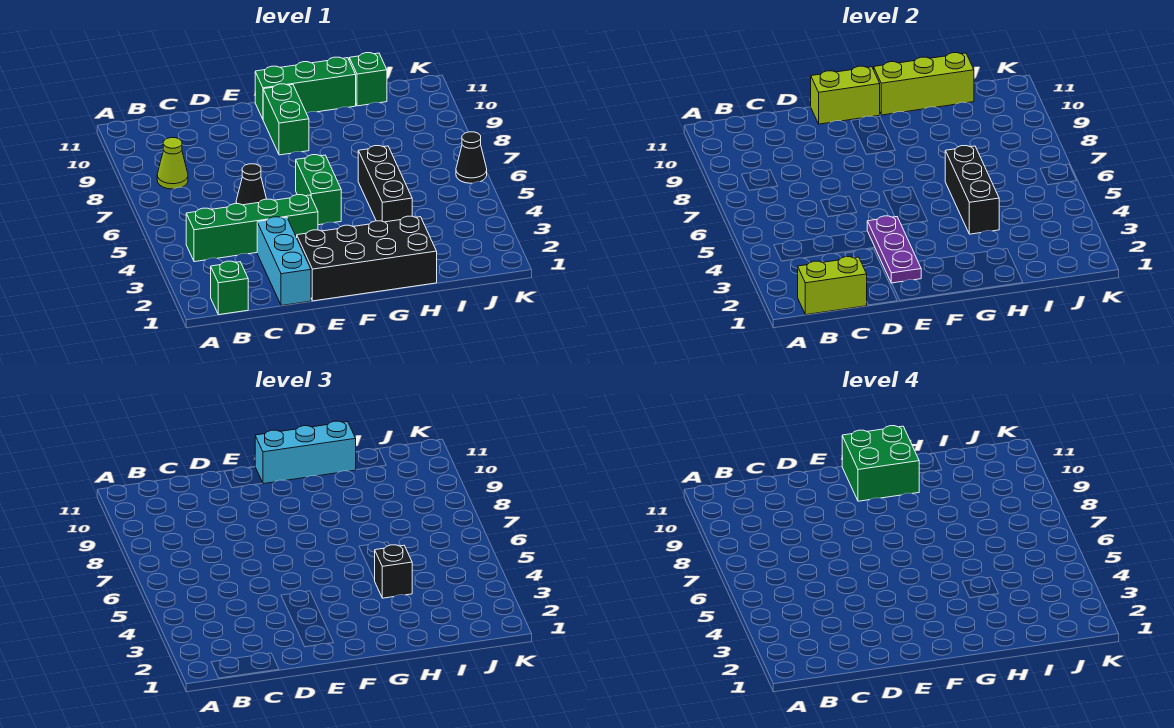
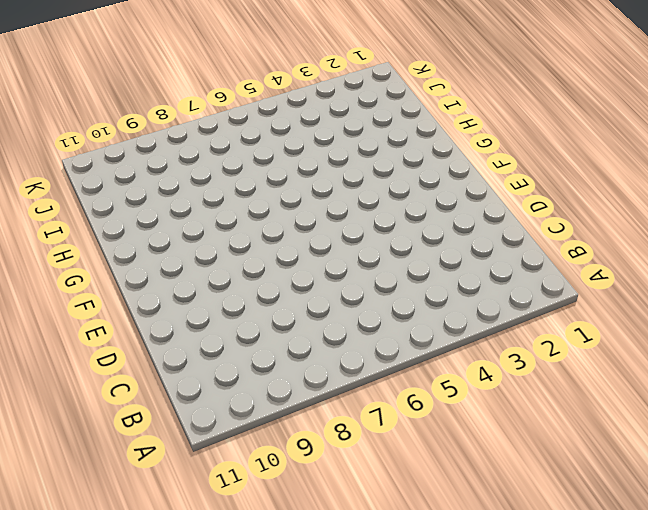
none -> green brick B1 level 1
none -> green brick B4:E4 level 1
none -> lime cone B8 level 1

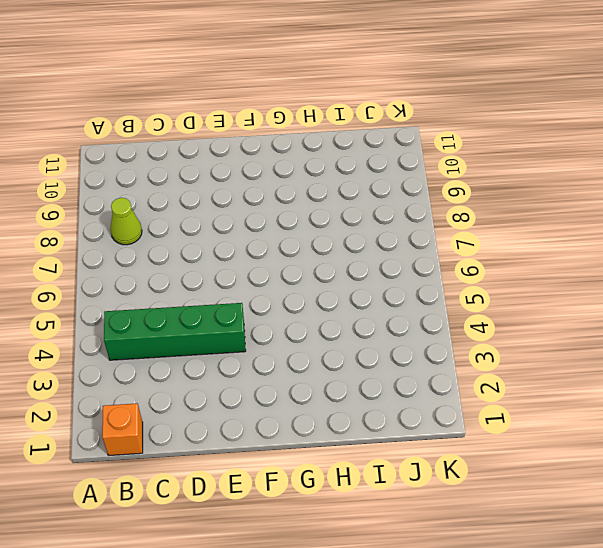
orange brick B1 level 1 -> green brick B1 level 1
none -> cyan brick D1:D3 level 1
none -> black cone D6 level 1
none -> black brick E1:H2 level 1

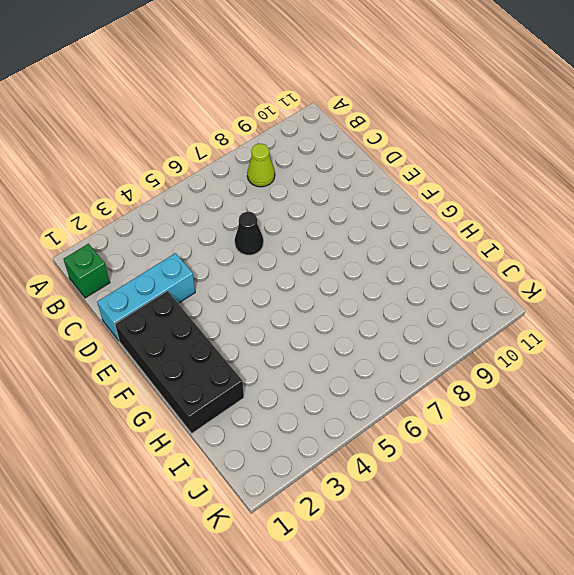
none -> green brick B4:E4 level 1
none -> green brick F5:F6 level 1
none -> green brick F9:F10 level 1

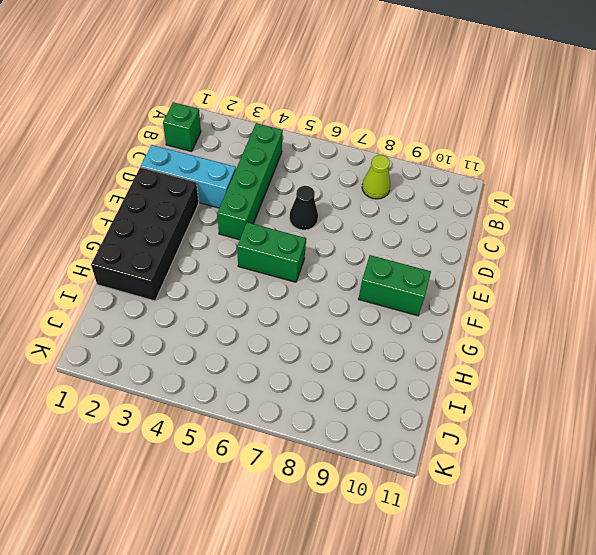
none -> green brick F11:H11 level 1
none -> black brick H4:H6 level 1
none -> green brick I11 level 1

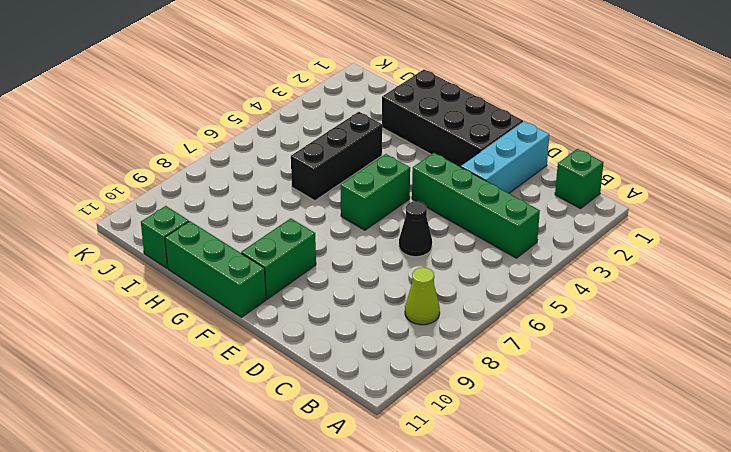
none -> black cone K6 level 1
none -> lime brick B1:C1 level 2
none -> purple plate E2:E4 level 2

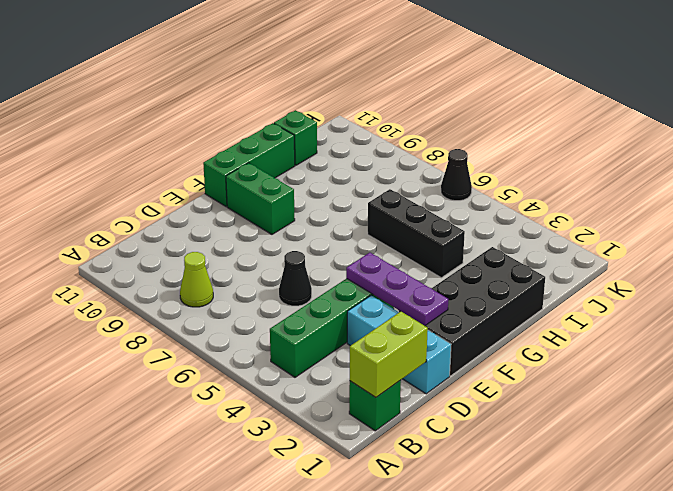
none -> green brick F5:F6 level 1
none -> lime brick E11:F11 level 2
none -> lime brick G11:I11 level 2

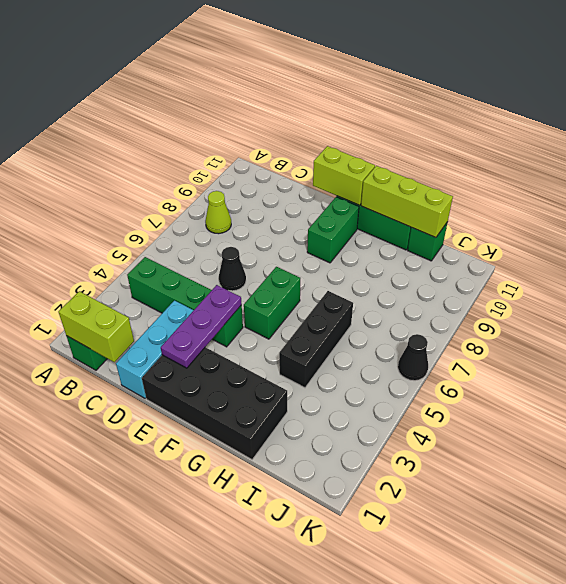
none -> black brick H4:H6 level 2
none -> cyan brick F11:H11 level 3
none -> black brick H4 level 3

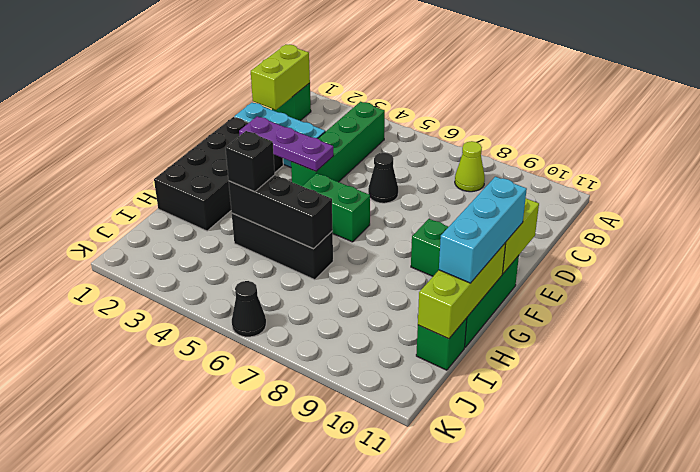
none -> green brick F10:G11 level 4

